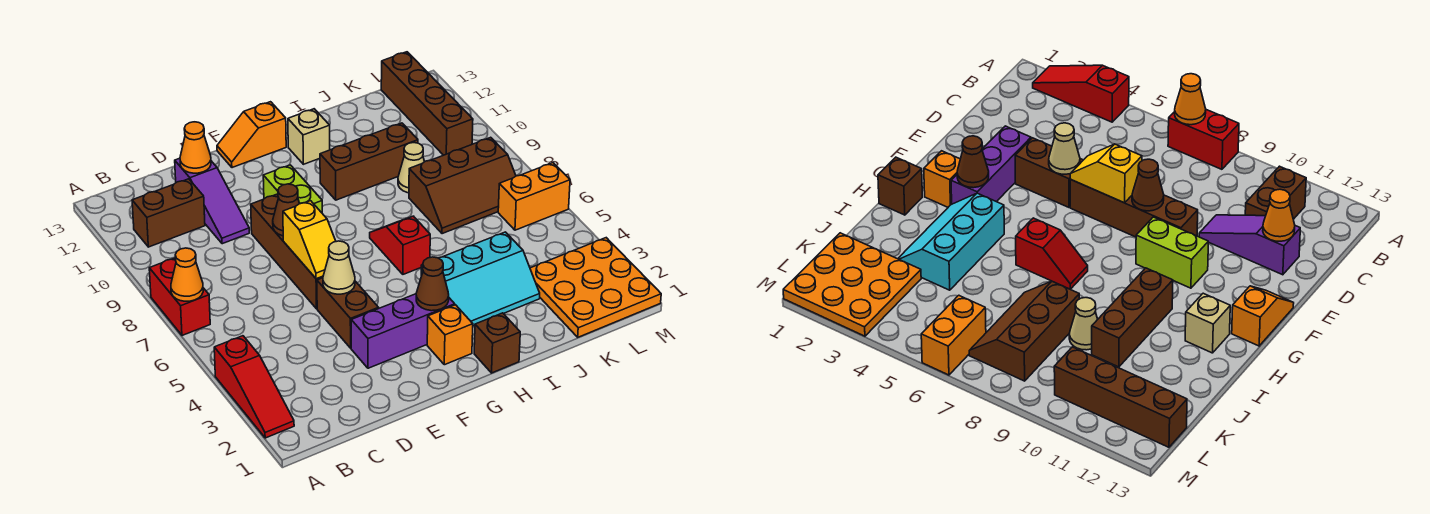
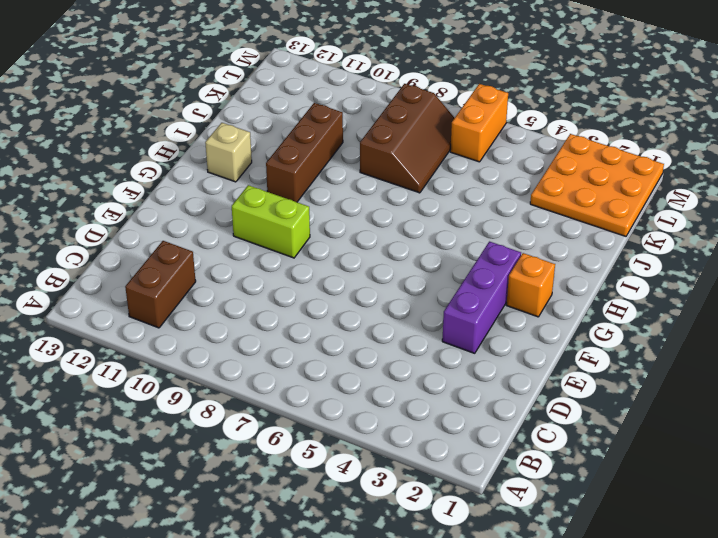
none -> red slope A2:A4 level 1 top 4
none -> red brick A7:A8 level 1
none -> purple slope D10:D12 level 1 top 12

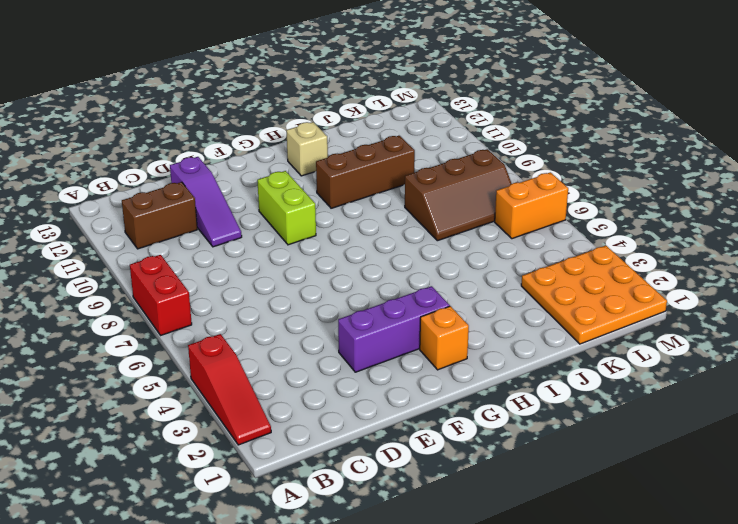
none -> brown brick E4:E5 level 1
none -> brown brick E6:E9 level 1
none -> orange slope F13:G13 level 1 top G

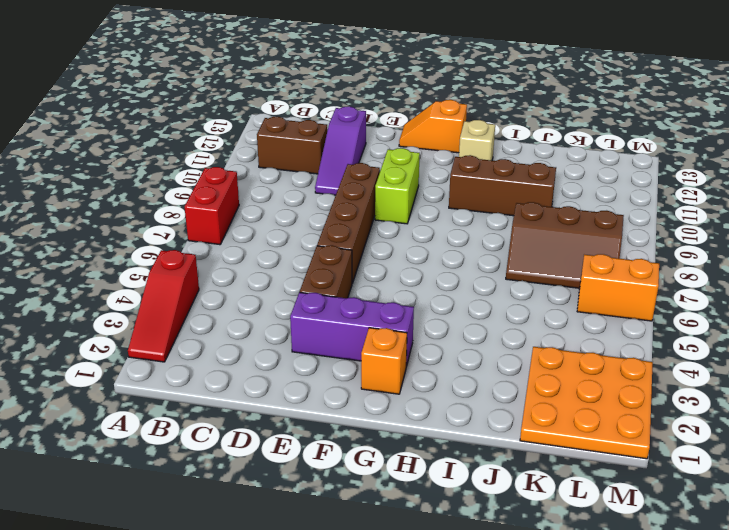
none -> brown brick H1 level 1
none -> cyan slope H3:J4 level 1 top 4
none -> red slope H6:H7 level 1 top 6

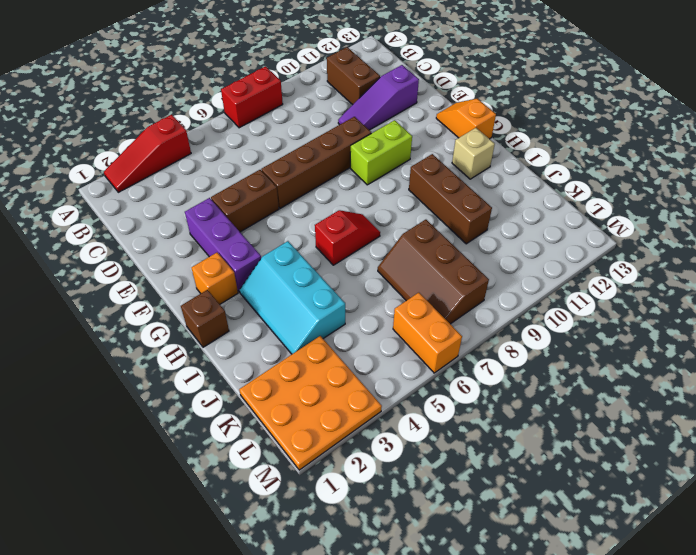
none -> tan cone J9 level 1
none -> brown brick L10:L13 level 1
none -> orange cone A7 level 2

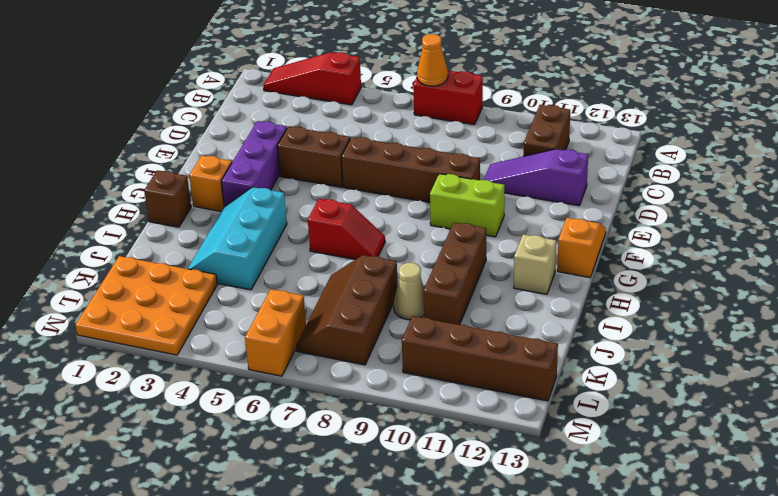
none -> orange cone D12 level 2
none -> tan cone E5 level 2
none -> yellow slope E6:E7 level 2 top 7

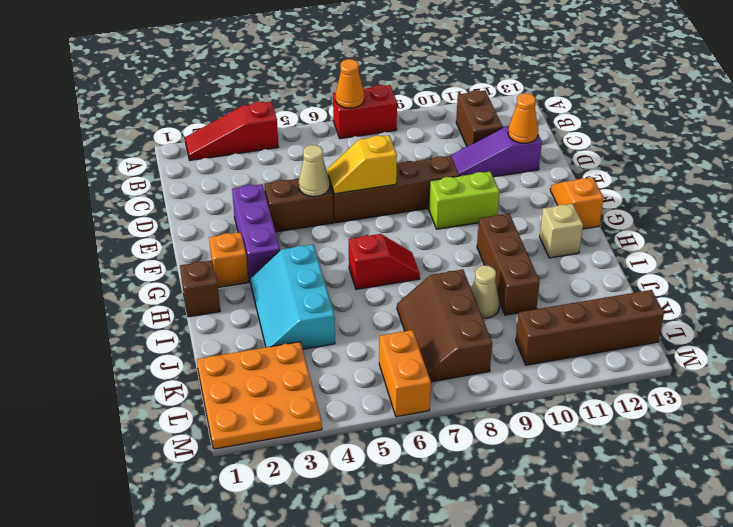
none -> brown cone E8 level 2
none -> brown cone G3 level 2

